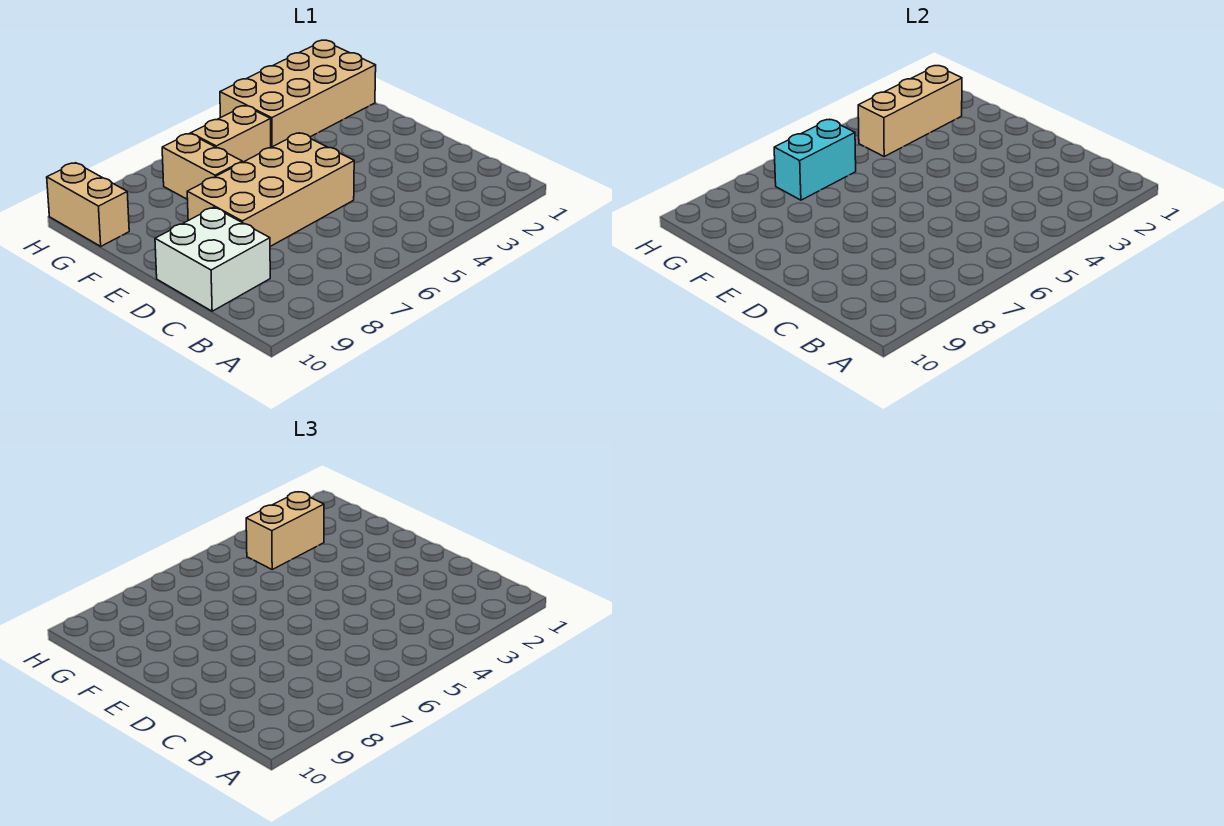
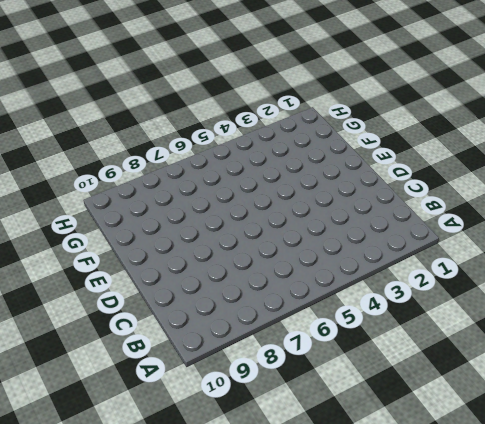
none -> white brick C9:D10 level 1
none -> tan brick D5:E8 level 1

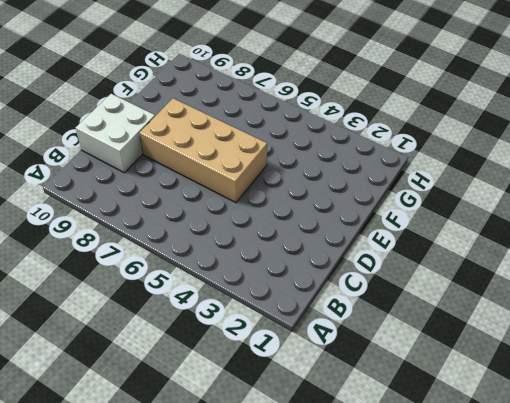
none -> tan brick F7:G7 level 1
none -> tan brick G1:H4 level 1

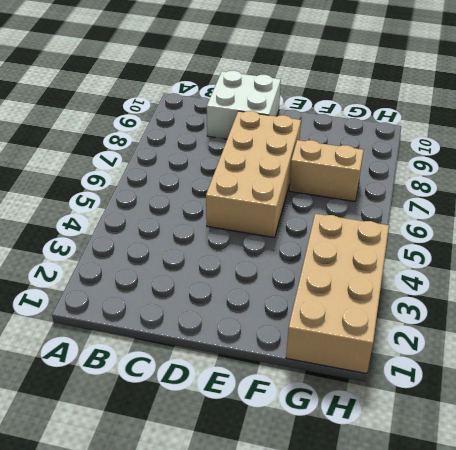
none -> tan brick G5:G6 level 1
none -> tan brick G10:H10 level 1

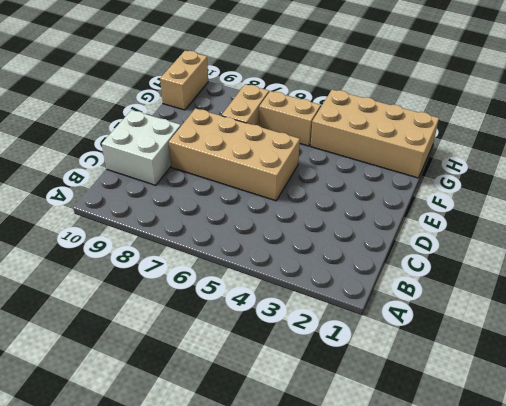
none -> tan brick G2:G4 level 2
none -> cyan brick G6:G7 level 2

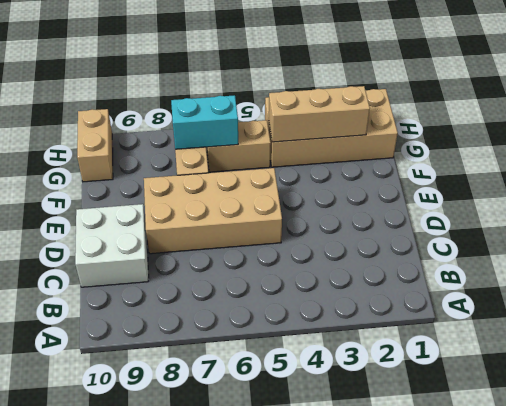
none -> tan brick G3:G4 level 3

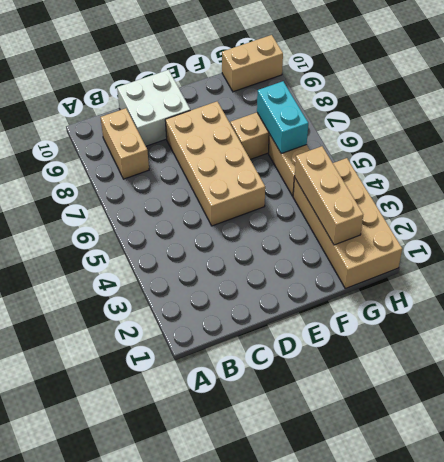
tan brick B8:B9 level 1 -> tan brick G3:G4 level 3

